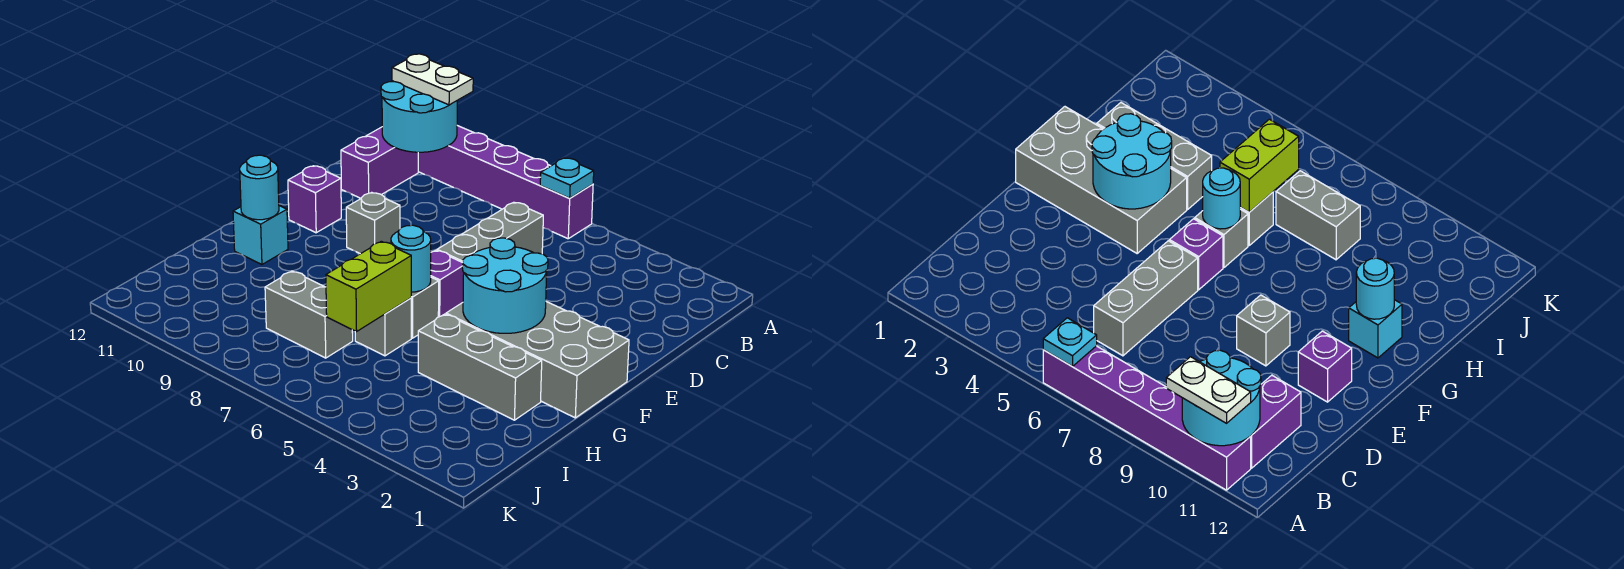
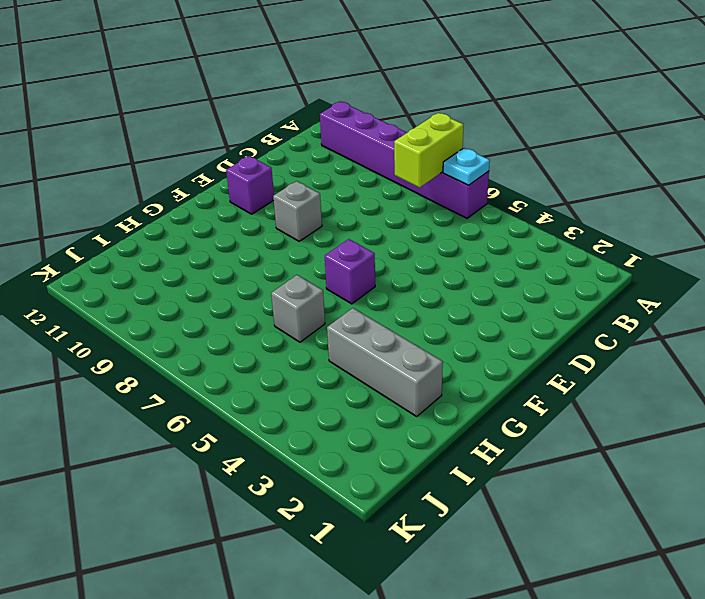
lime brick A7:B7 level 2 -> lime brick H6:I6 level 2
none -> purple brick B11:C11 level 1
none -> grey brick C6:E6 level 1
none -> grey brick F1:G4 level 1

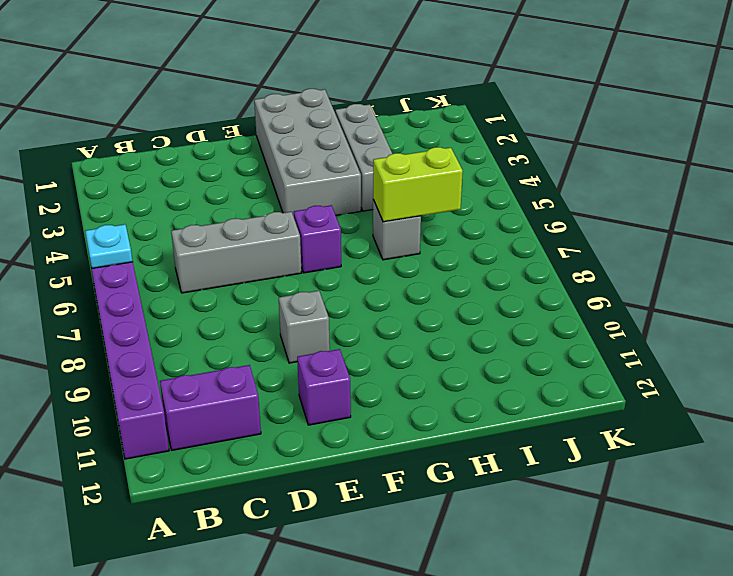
none -> grey brick G6 level 1
none -> cyan brick G11 level 1
none -> grey brick I7:I8 level 1

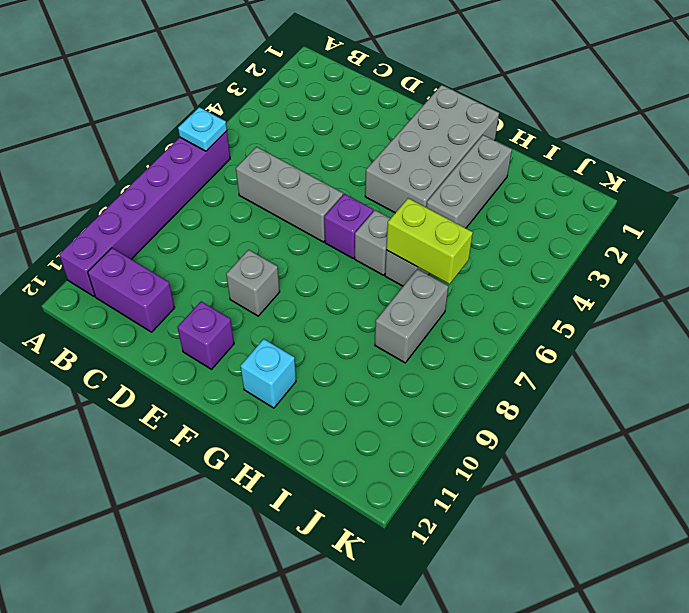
none -> cyan round brick A10:B11 level 2
none -> cyan round brick F3:G4 level 2
none -> cyan round brick G6 level 2

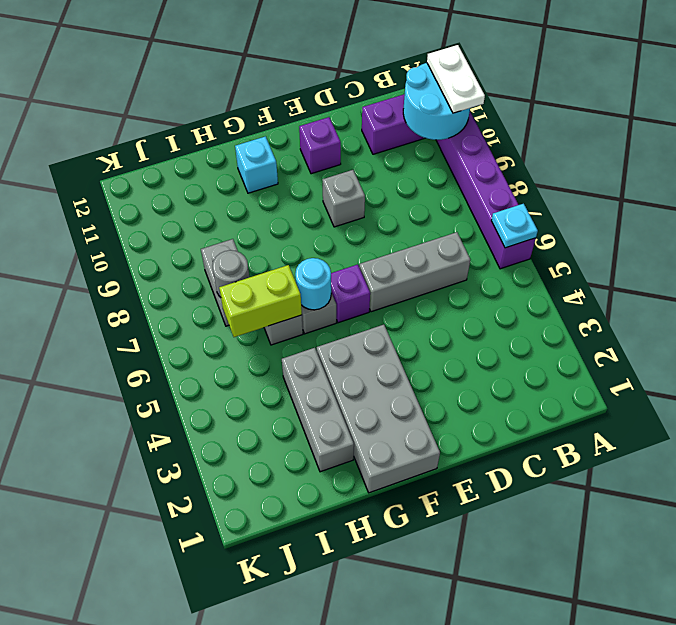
grey round brick I7 level 2 -> none
none -> cyan round brick F3:G4 level 2
none -> cyan round brick G11 level 2

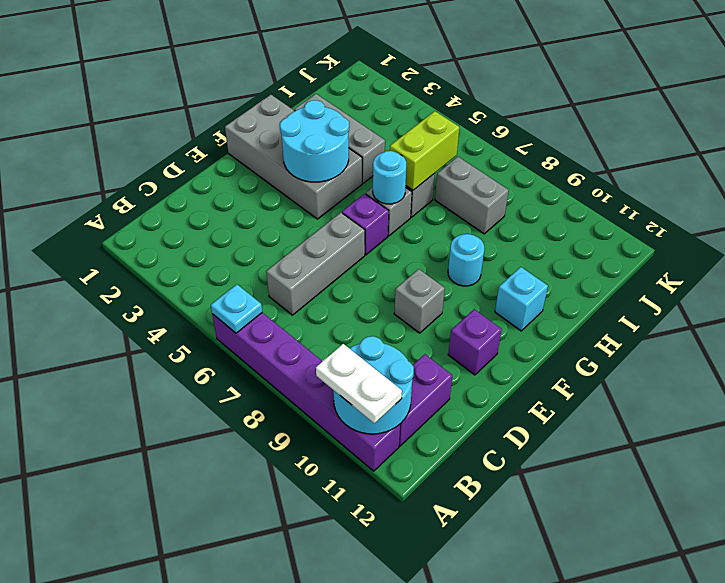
cyan round brick G9 level 1 -> cyan round brick G11 level 2

